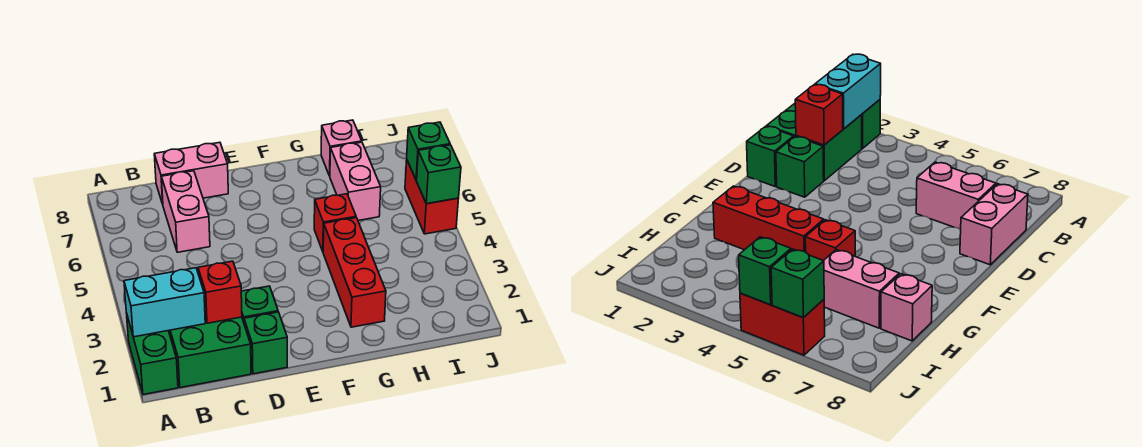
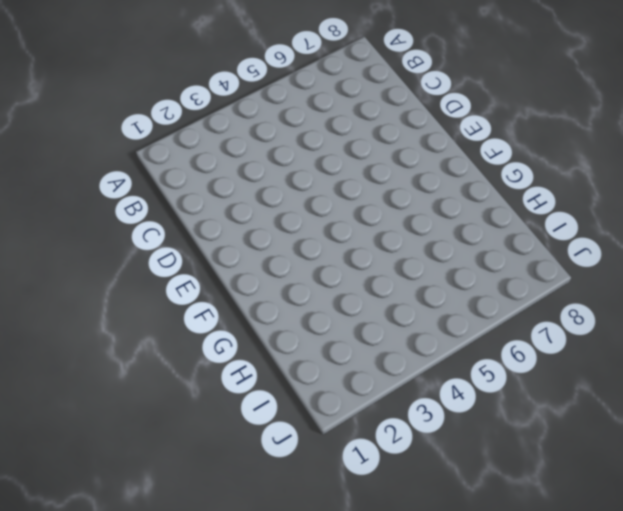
none -> green brick A1:A2 level 1
none -> green brick B1:C2 level 1
none -> pink brick C6:C7 level 1

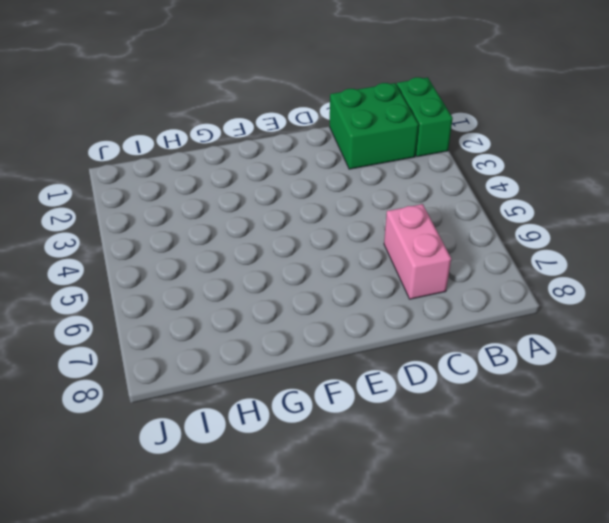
none -> pink brick C8:D8 level 1
none -> green brick D1 level 1
none -> green brick D2 level 1

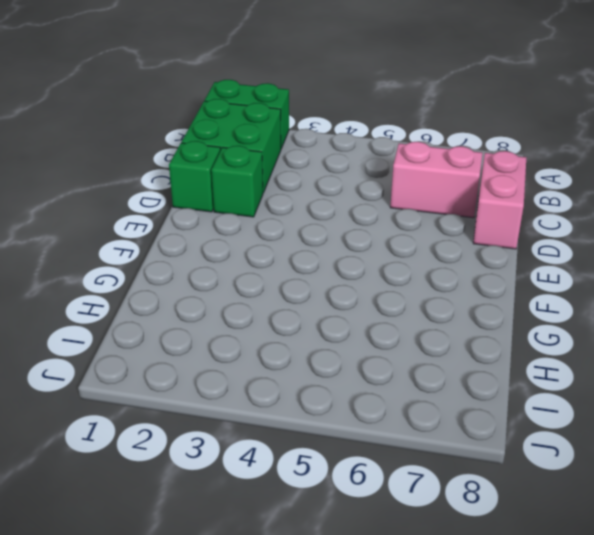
none -> red brick G2:G4 level 1
none -> red brick G5 level 1
none -> pink brick H6:H7 level 1

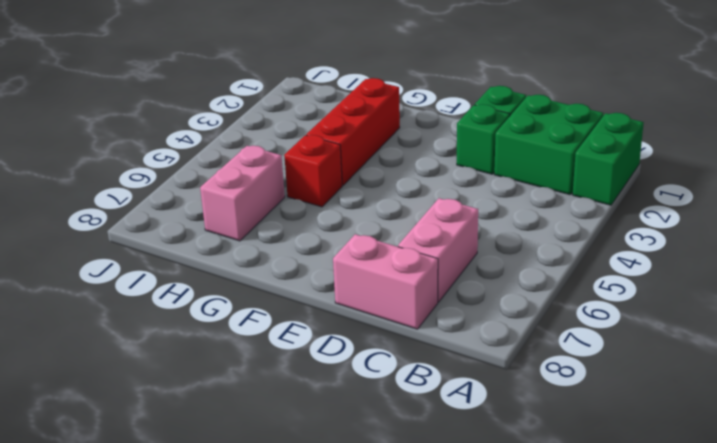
none -> pink brick H8 level 1
none -> red brick J5:J6 level 1
none -> cyan brick A2:B2 level 2

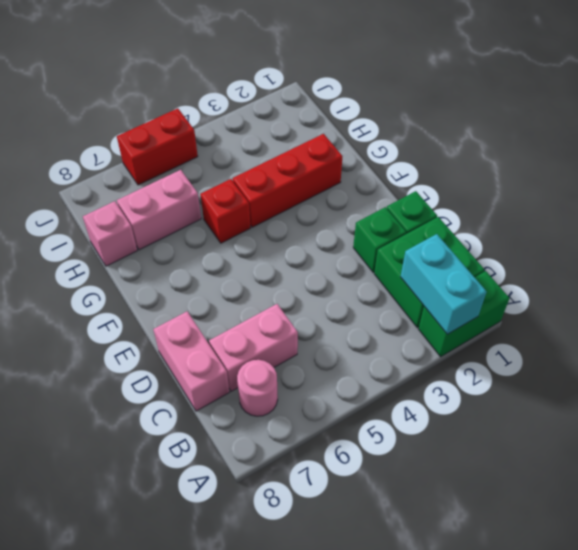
pink round brick B7 level 1 -> none
none -> red brick C2 level 2
none -> green brick J5 level 2
none -> green brick J6 level 2

